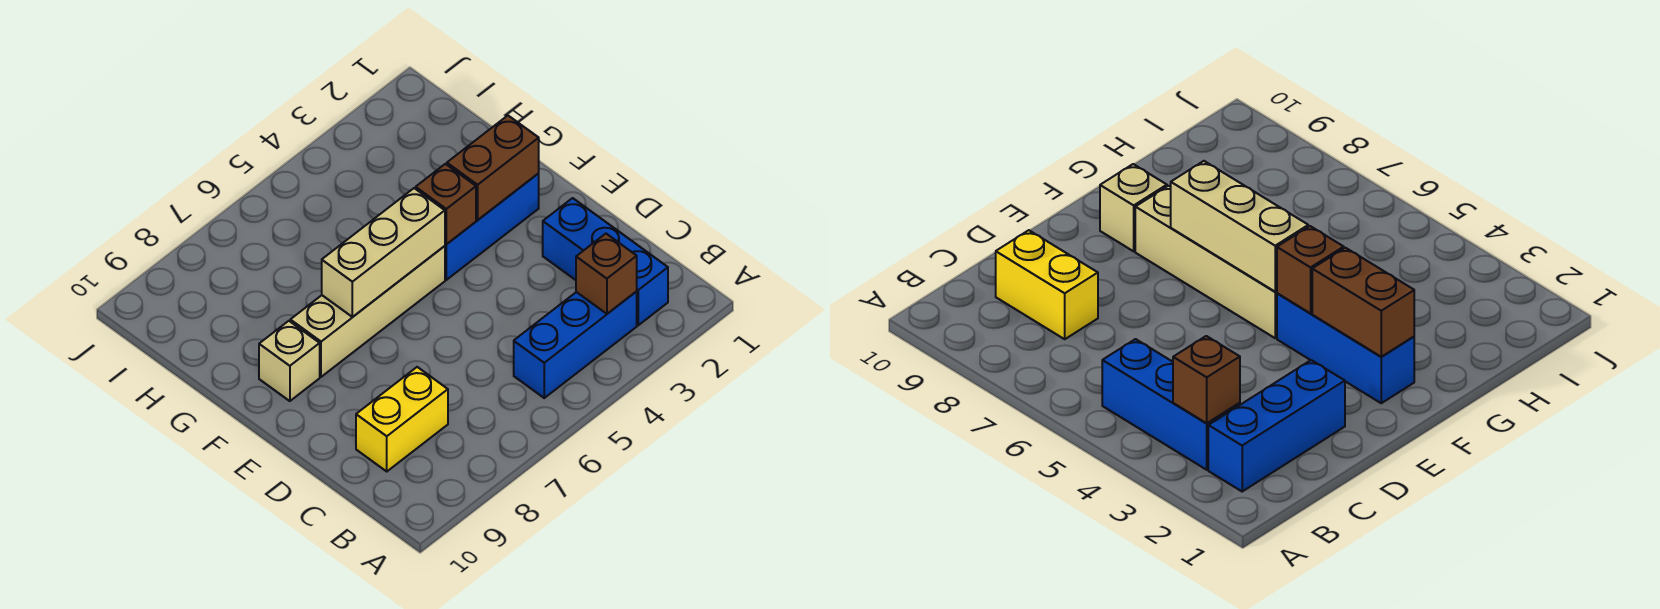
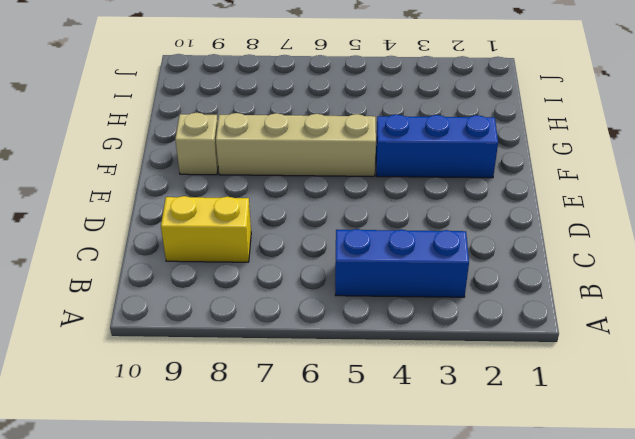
none -> blue brick B2:D2 level 1
none -> brown brick B3 level 2

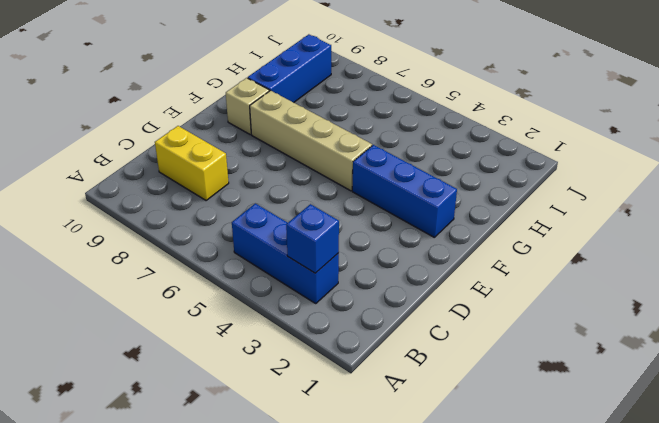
blue brick B3 level 2 -> brown brick B3 level 2
blue brick G9:I9 level 1 -> blue brick B2:D2 level 1
none -> brown brick F2:F3 level 2
none -> brown brick F4 level 2

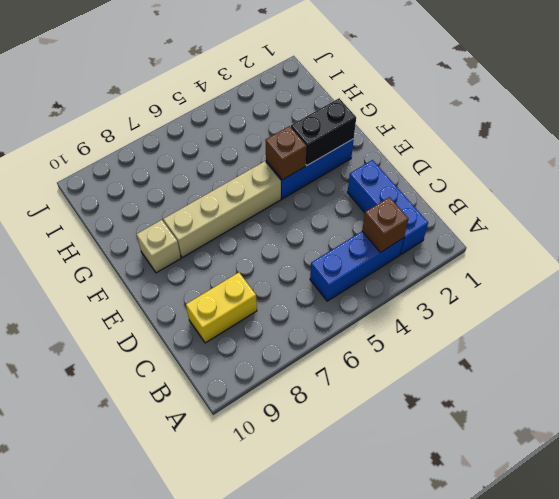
black brick F2:F3 level 2 -> brown brick F2:F3 level 2
none -> tan brick F5:F7 level 2

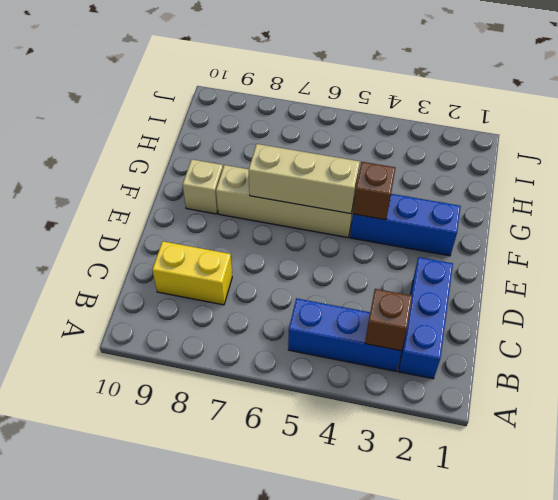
none -> brown brick F2:F3 level 2

